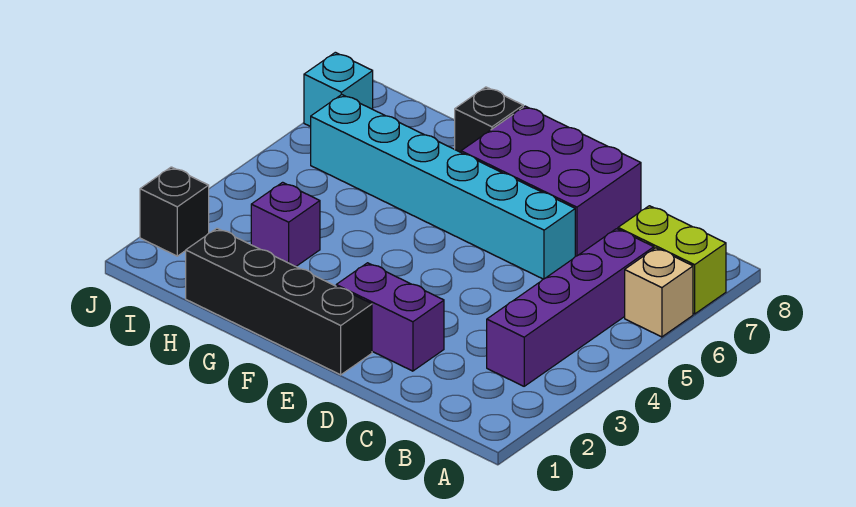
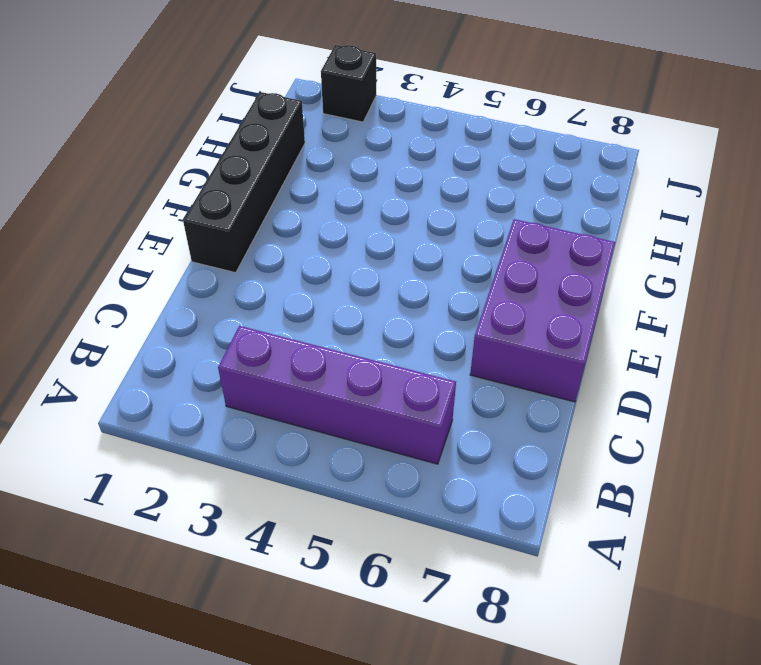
none -> tan brick A6 level 1
none -> lime brick A7:B7 level 1

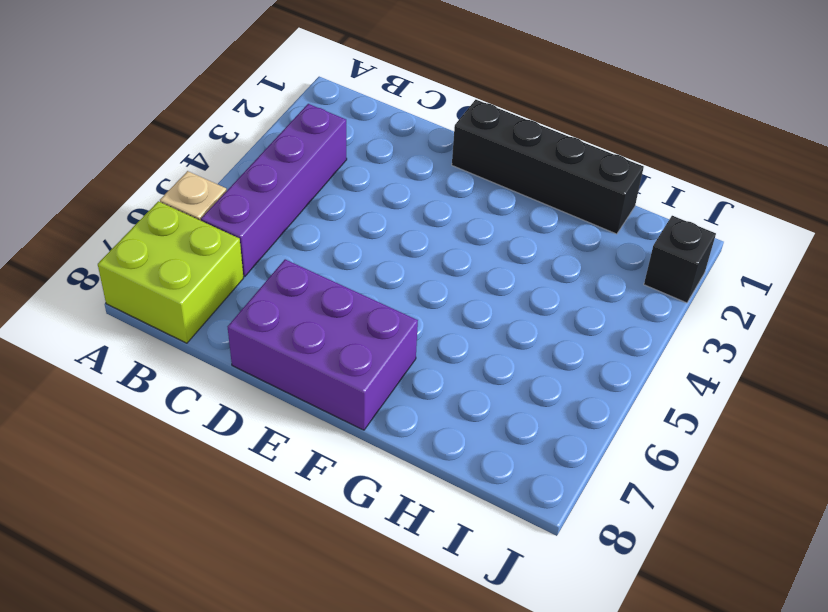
lime brick A7:B8 level 1 -> lime brick A7:B7 level 1
none -> purple brick D2:E2 level 1
none -> cyan brick D6:I6 level 1

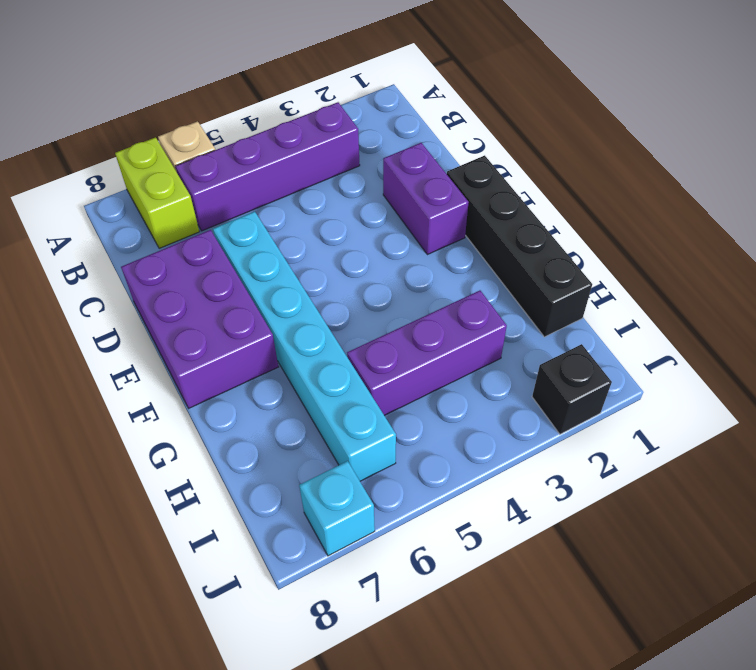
purple brick H3:H5 level 1 -> purple brick H3 level 1
none -> black brick G8 level 1

